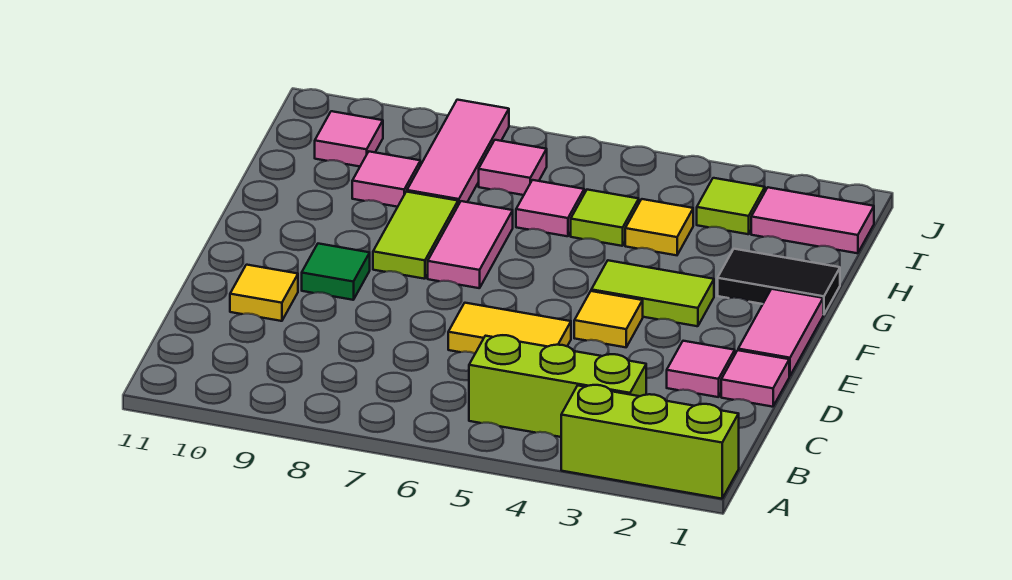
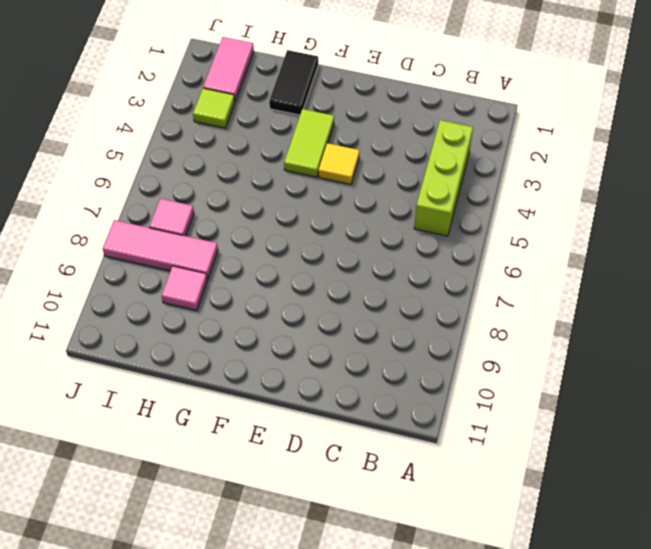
none -> lime brick A1:A3 level 1
none -> pink tile D1 level 1
none -> pink tile D2 level 1

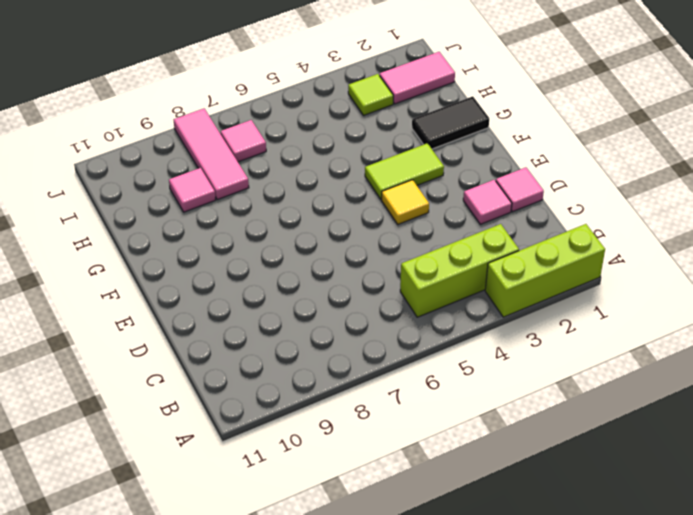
none -> yellow tile D5:D6 level 1
none -> yellow tile D10 level 1
none -> pink tile E1:F1 level 1

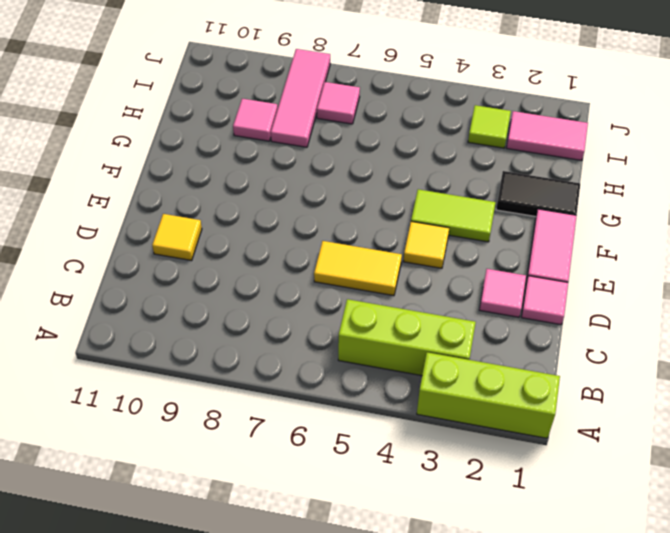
none -> green tile E9 level 1
none -> pink tile F7:G7 level 1
none -> lime tile F8:G8 level 1

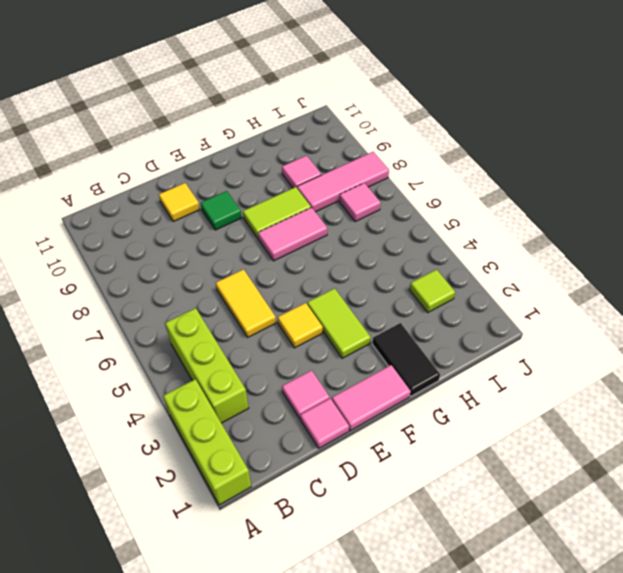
none -> yellow tile H4 level 1
none -> lime tile H5 level 1
none -> pink tile H6 level 1

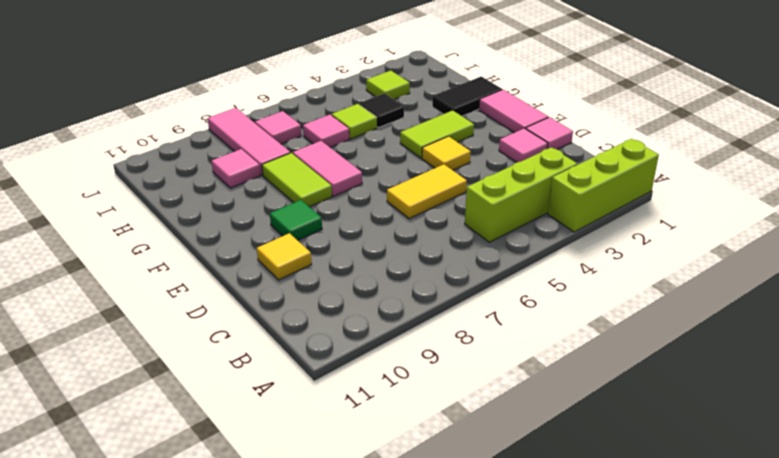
black tile H4 level 1 -> yellow tile H4 level 1
none -> pink tile I1:I2 level 1
none -> pink tile I10 level 1

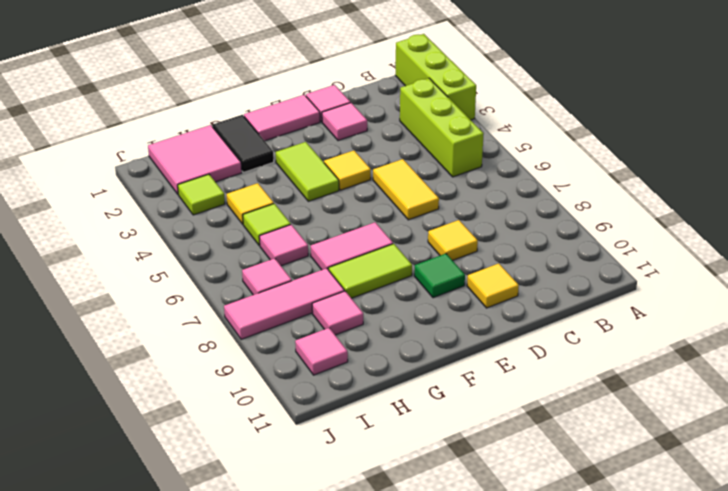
yellow tile D8 level 1 -> none
pink tile H1:I2 level 1 -> pink tile I1:I2 level 1

